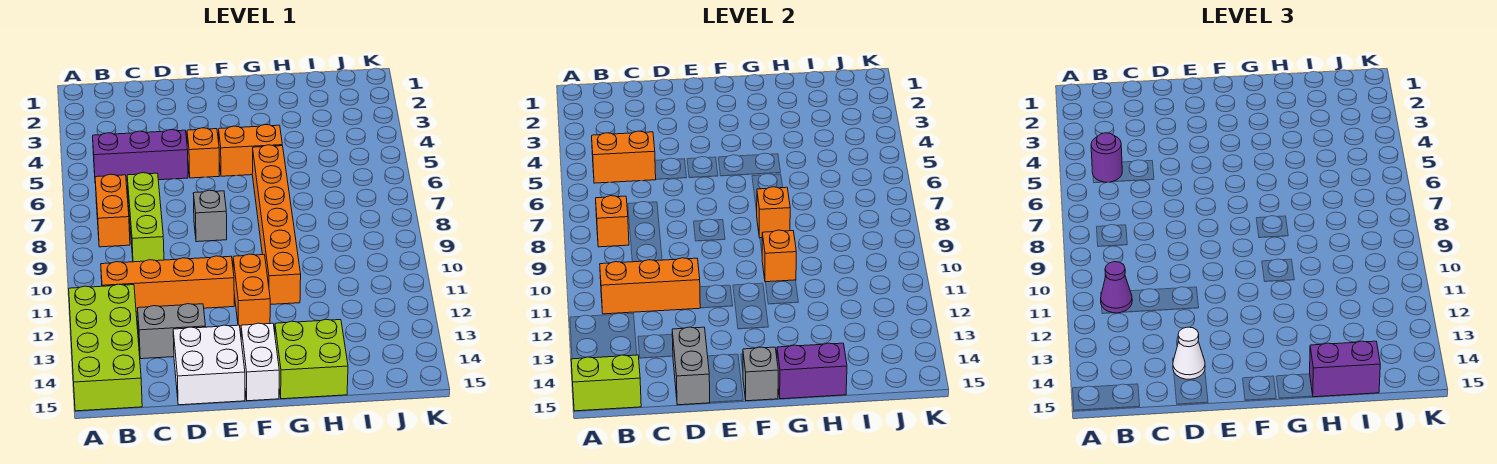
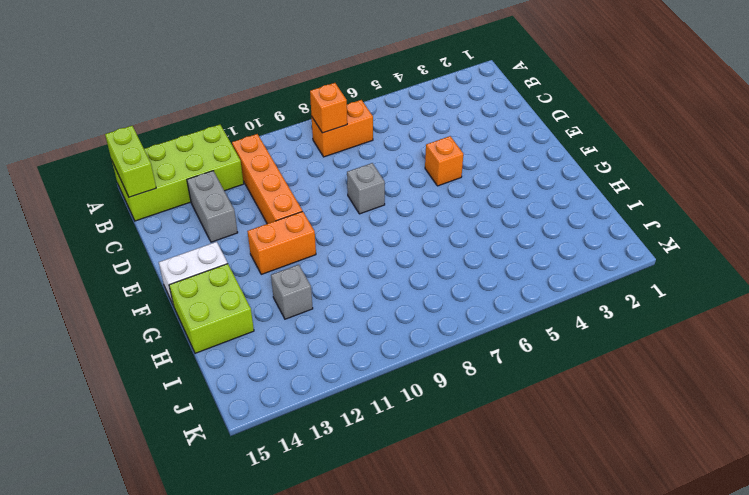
grey brick H12 level 1 -> grey brick F15 level 2
none -> purple brick B5:D5 level 1
none -> lime brick C7:C9 level 1
none -> white brick D14:E15 level 1

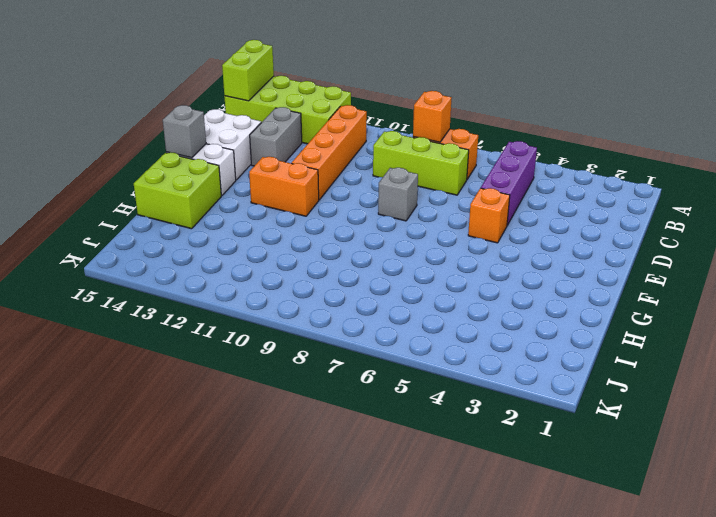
none -> orange brick F5:G5 level 1
none -> orange brick G6:G11 level 1
none -> orange brick B5:C5 level 2

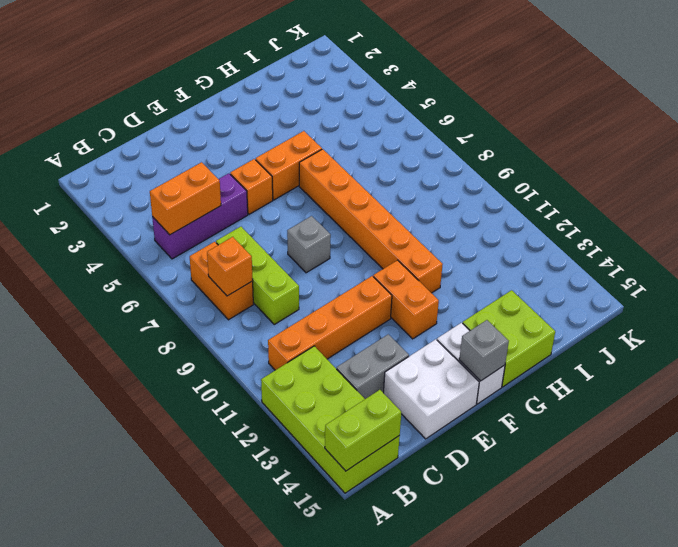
none -> orange brick B11:D11 level 2
none -> grey brick D14:D15 level 2
none -> orange brick G8 level 2

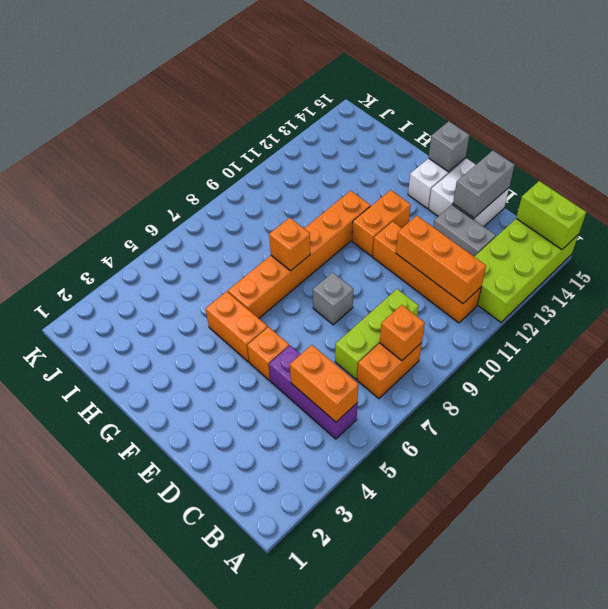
none -> lime brick G14:H15 level 1
none -> orange brick G10 level 2
none -> purple brick G15:H15 level 2

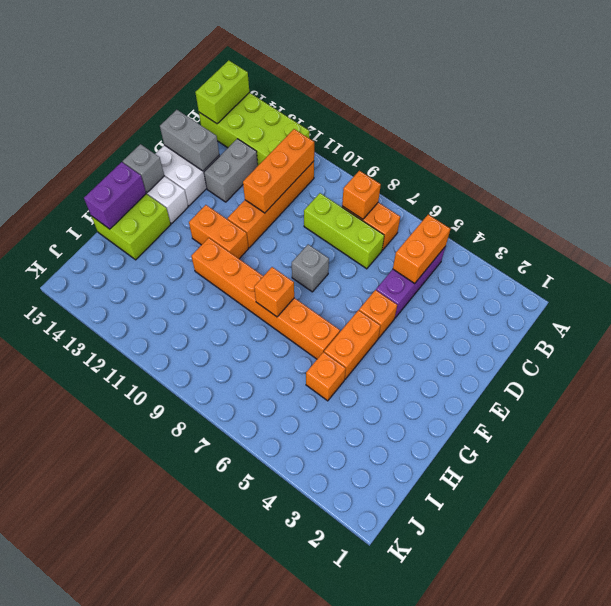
orange brick H5 level 1 -> orange brick G10 level 2
none -> purple round brick B5 level 3
none -> purple cone B11 level 3
none -> white cone D14 level 3

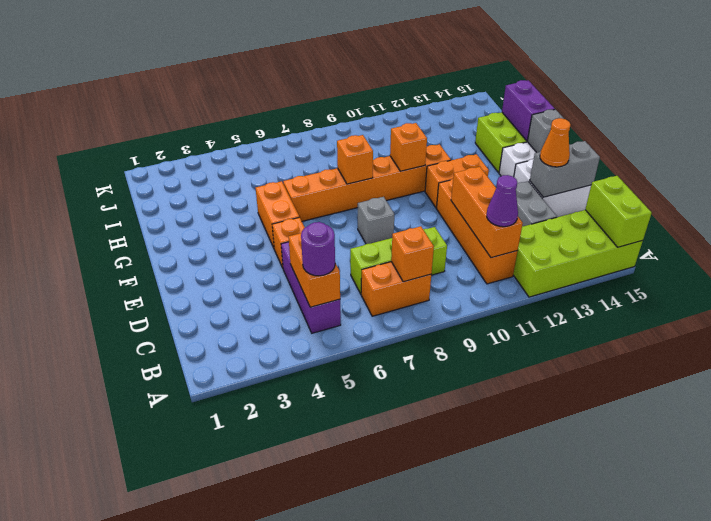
orange cone D14 level 3 -> white cone D14 level 3
none -> purple brick H15:I15 level 3

